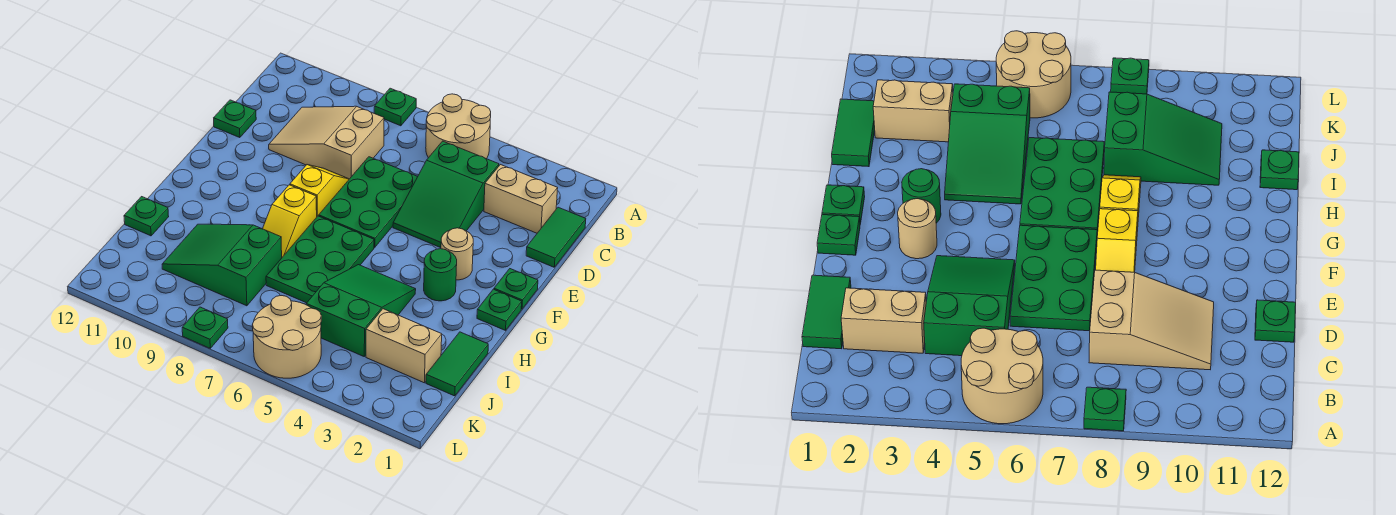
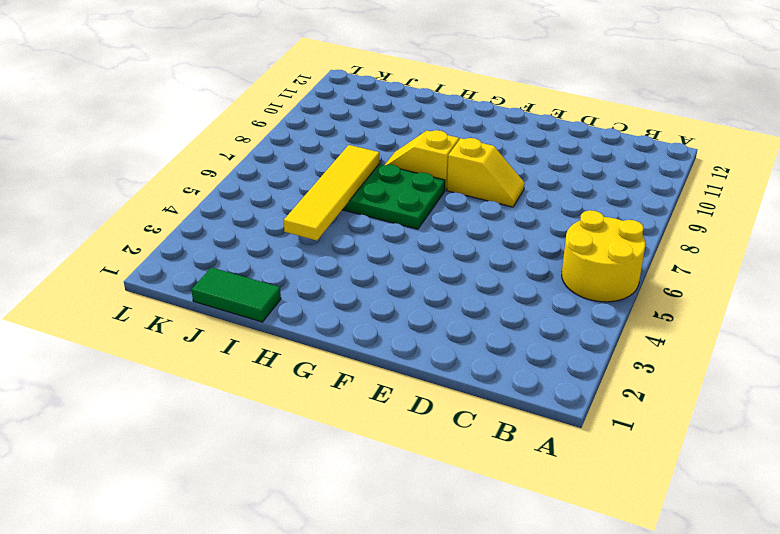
yellow round brick A5:B6 level 1 -> tan round brick A5:B6 level 1
yellow tile I4:I7 level 2 -> none
none -> green plate A8 level 1
none -> green tile C1:D1 level 1
none -> tan brick C2:C3 level 1

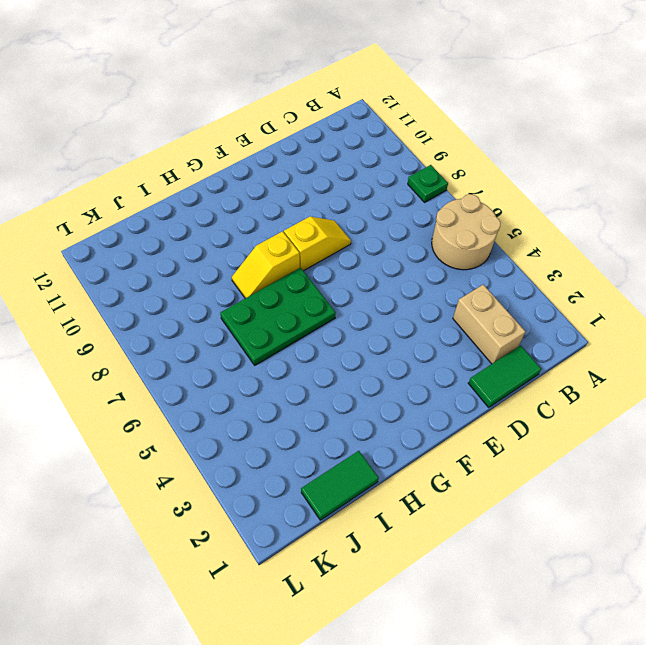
none -> green slope C4:E5 level 1 top C
none -> tan slope C8:D10 level 1 top 8
none -> green plate D6:F7 level 1

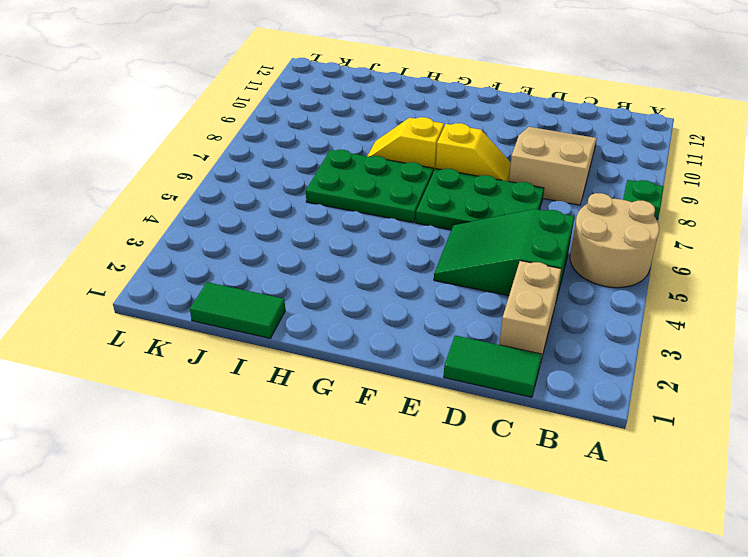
none -> green plate D12 level 1
none -> green plate F1 level 1
none -> tan round brick F3 level 1

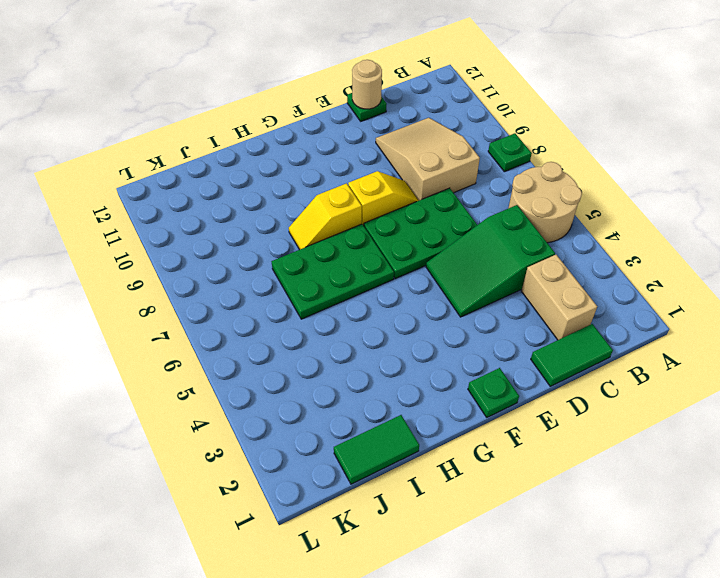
tan round brick D12 level 2 -> tan round brick F3 level 1
none -> green plate G1 level 1
none -> green round brick G3 level 1
none -> green slope H4:J5 level 1 top J

